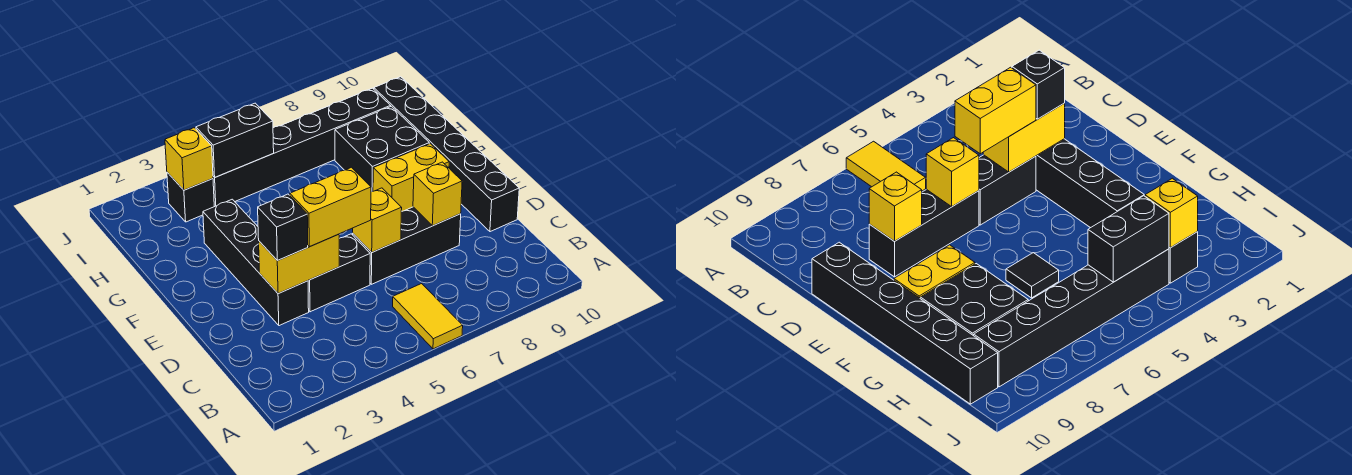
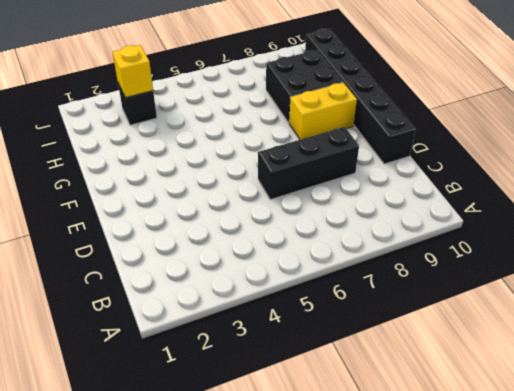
none -> yellow tile A6:B6 level 1
none -> black brick D3:G3 level 1
none -> black brick D4:D5 level 1

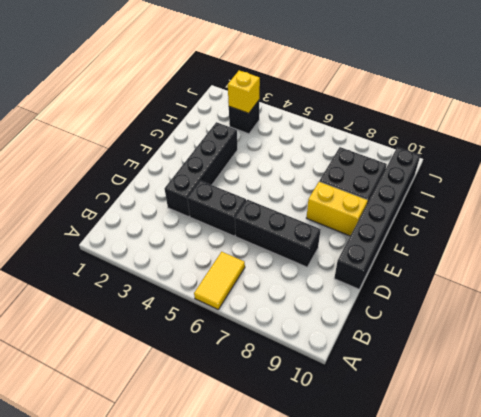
none -> black tile G6 level 1
none -> black brick I4:I9 level 1
none -> yellow brick D3:D4 level 2

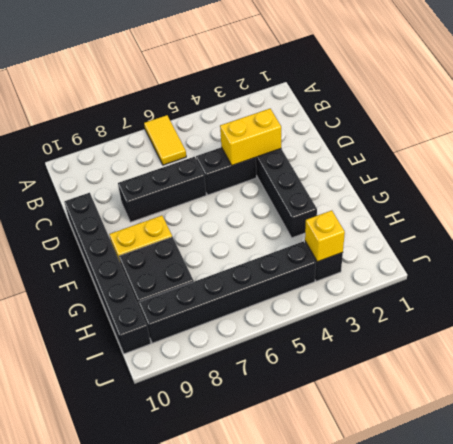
none -> black tile G6 level 1
none -> yellow brick D6 level 2
none -> yellow brick D8 level 2

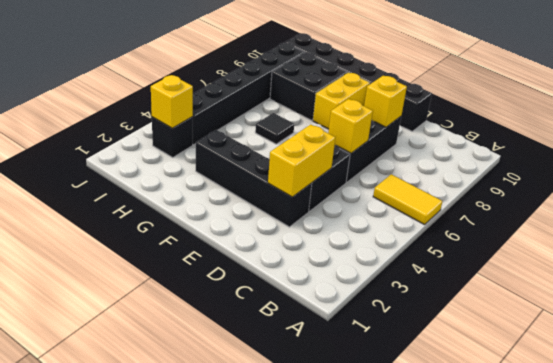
none -> black brick I4:I5 level 2
none -> black brick D3 level 3
none -> yellow brick D4:D5 level 3

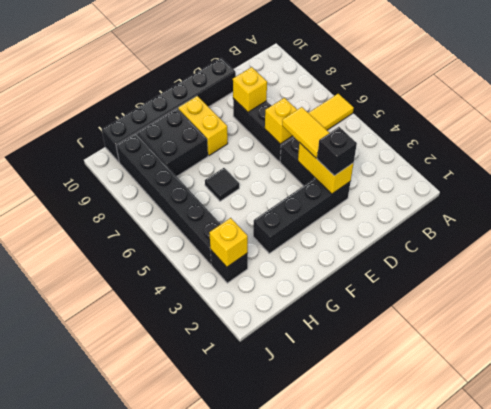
yellow tile D4:D5 level 3 -> yellow brick D4:D5 level 3
none -> black brick I4:I5 level 2

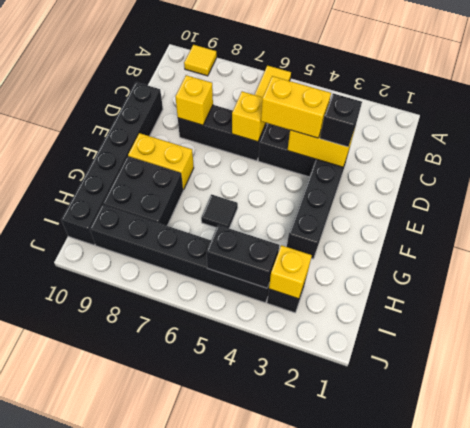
yellow tile A9 level 1 -> none

